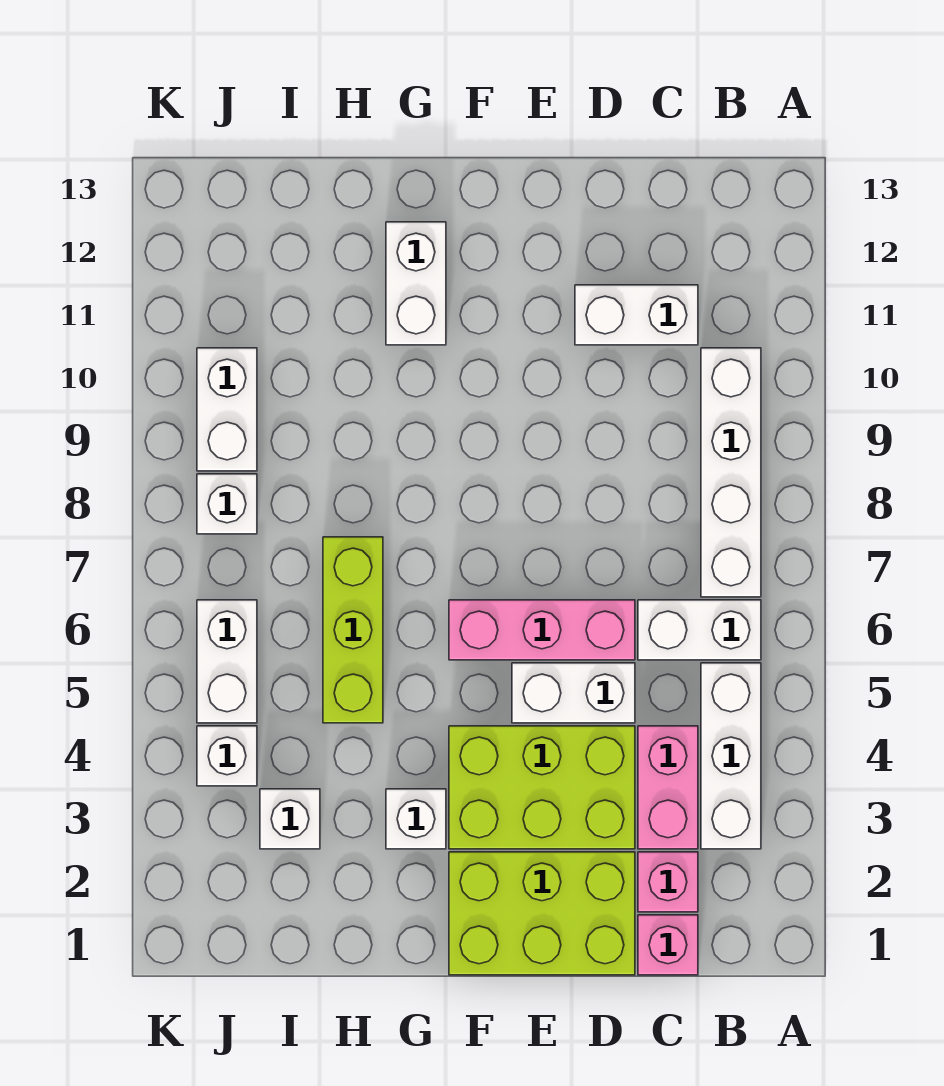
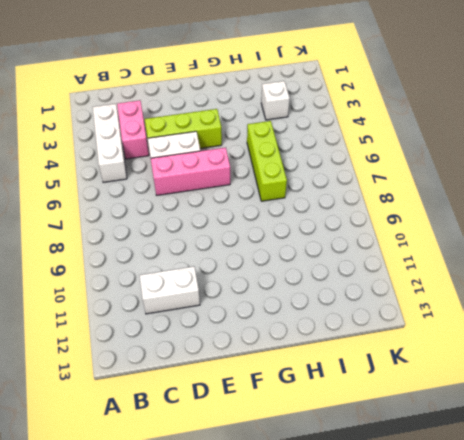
lime brick D4:F4 level 1 -> lime brick D3:F4 level 1
none -> white brick B6:C6 level 1
none -> white brick B7:B10 level 1
none -> pink brick C1 level 1

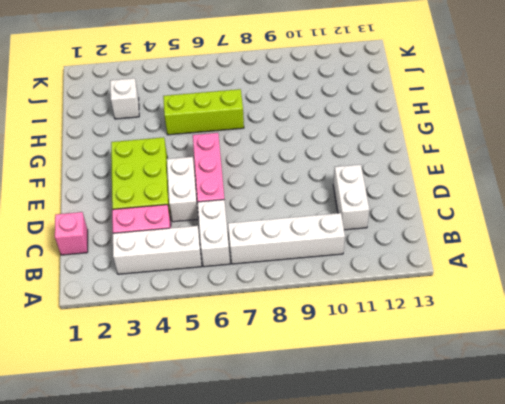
none -> pink brick C2 level 1
none -> lime brick D1:F2 level 1
none -> white brick G3 level 1

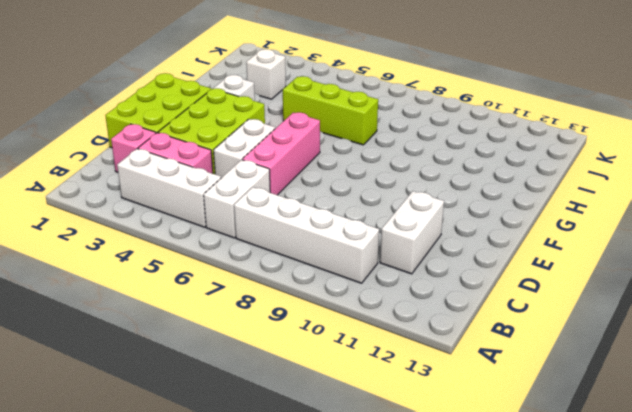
none -> pink brick C1 level 1
none -> white brick G11:G12 level 1
none -> white brick J4 level 1

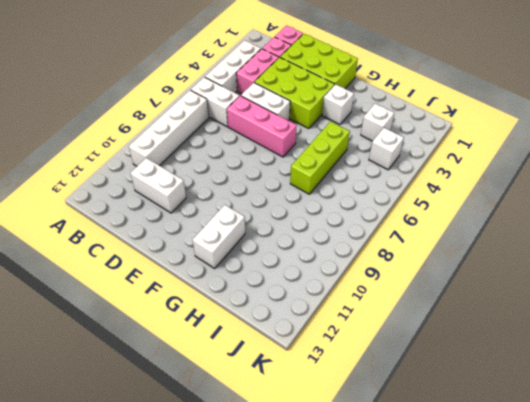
none -> white brick J5:J6 level 1
none -> white brick J8 level 1
none -> white brick J9:J10 level 1

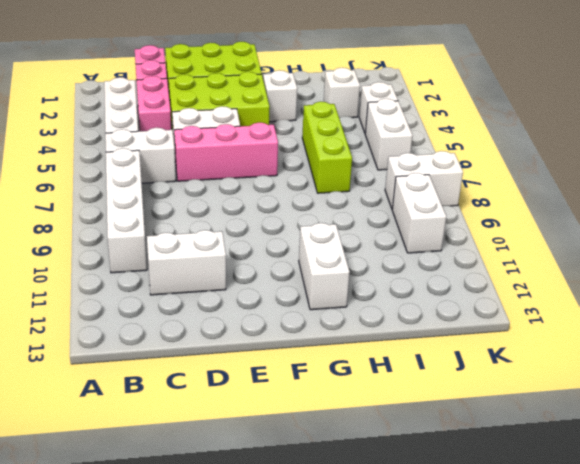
white brick J8:K8 level 1 -> white brick J8 level 1

